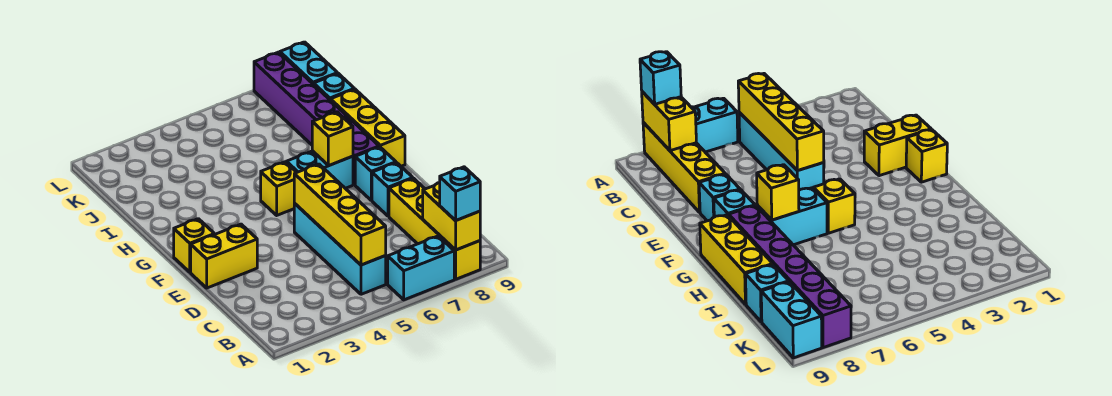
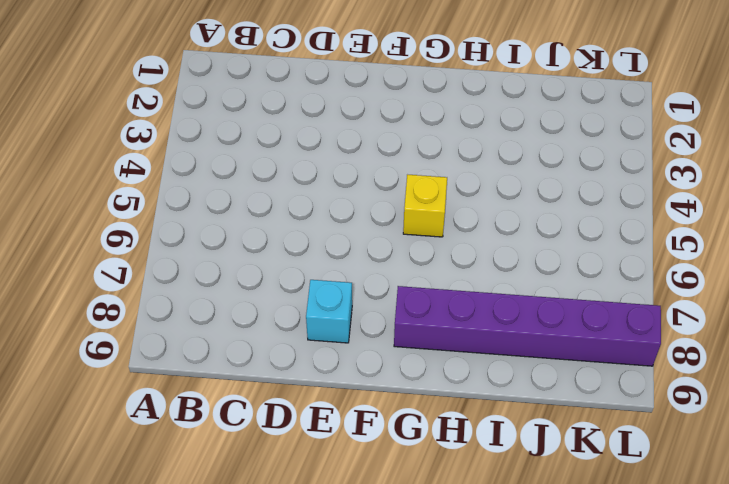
none -> cyan brick A6:A7 level 1
none -> yellow brick A8:D8 level 1
none -> cyan brick B5:E5 level 1

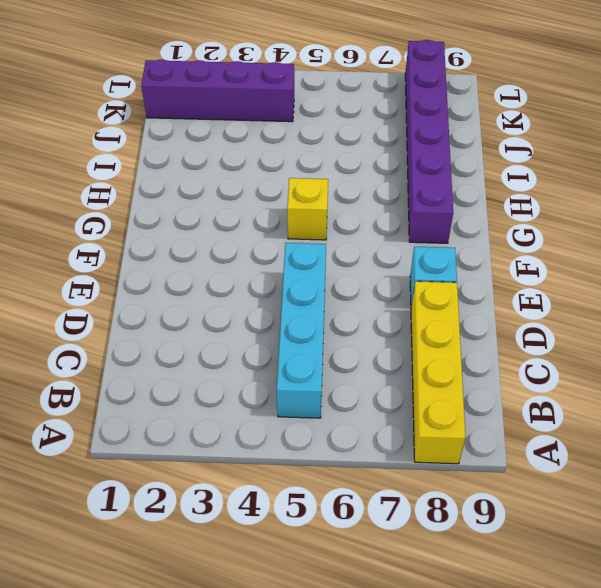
purple brick K1:K4 level 1 -> none
none -> cyan brick A6:A7 level 1
none -> yellow brick E1:E2 level 1
none -> yellow brick F1 level 1

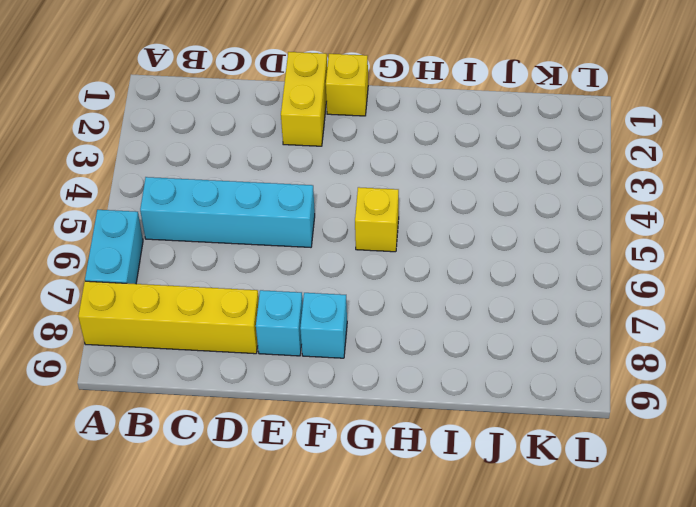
none -> cyan brick G6:G7 level 1
none -> purple brick G8:L8 level 1
none -> yellow brick G9:I9 level 1

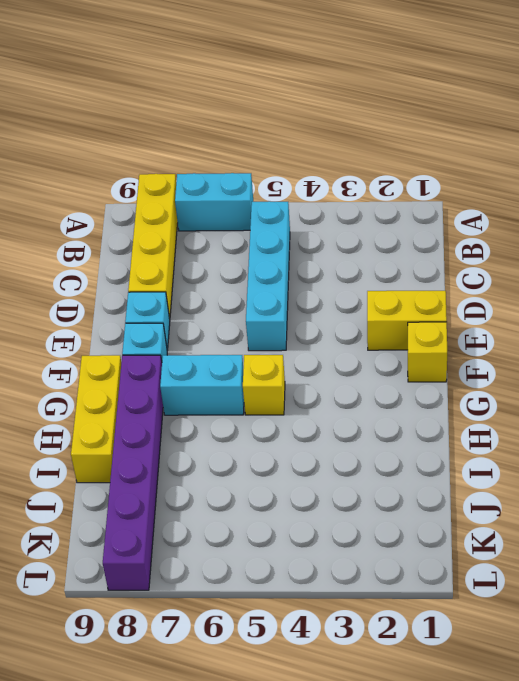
none -> cyan brick J9 level 1
none -> cyan brick K9:L9 level 1
none -> yellow brick A8:B8 level 2

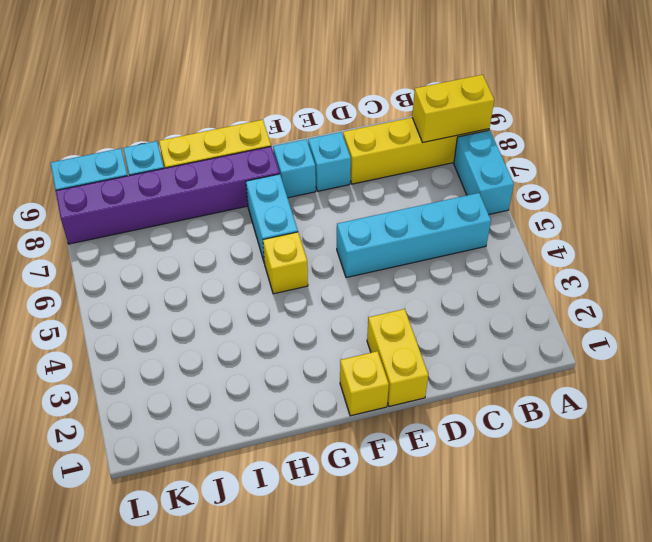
none -> yellow brick B5:E5 level 2
none -> yellow brick G7 level 2
none -> cyan brick A8 level 3

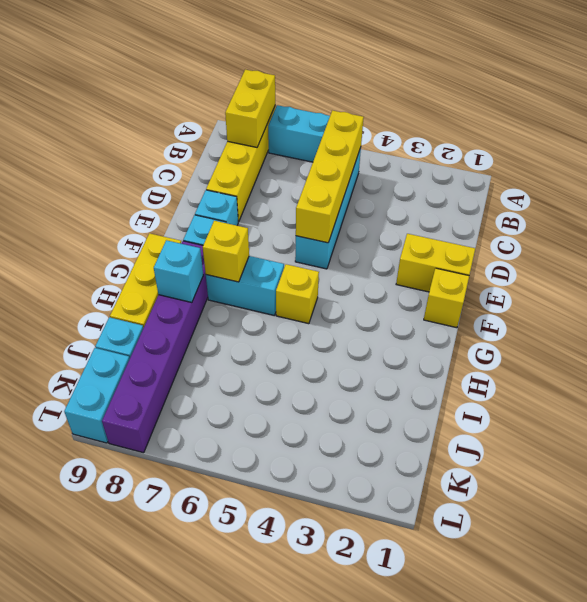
cyan brick H8 level 2 -> cyan brick A8 level 3

